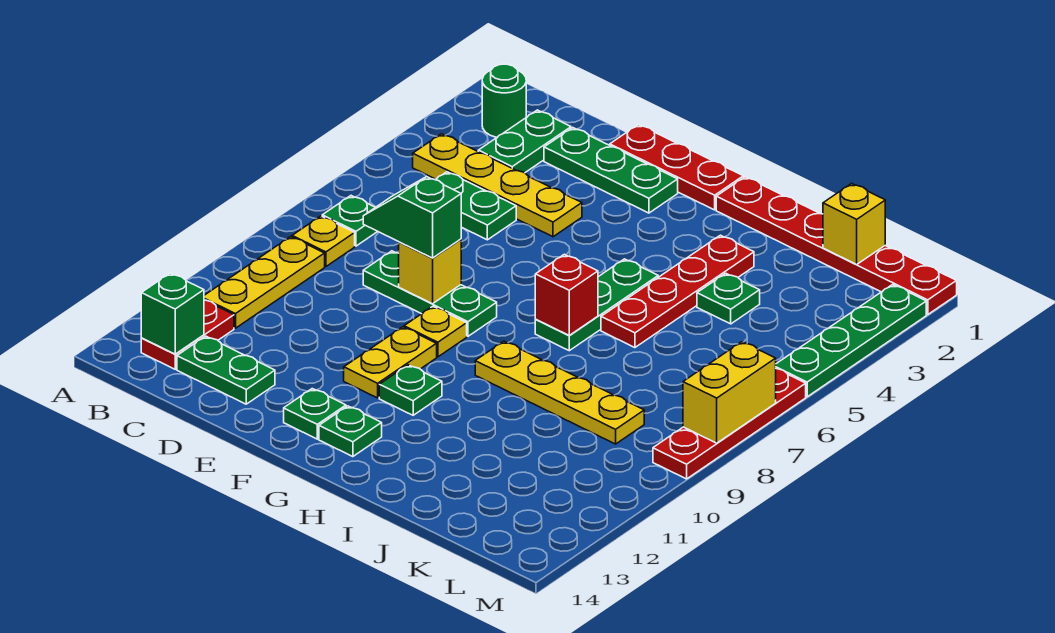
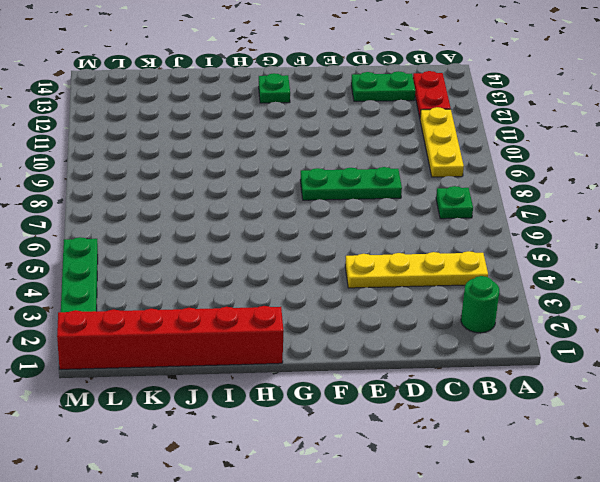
red brick H1:M1 level 1 -> red plate H1:M1 level 1
none -> yellow plate B8 level 1
none -> green plate C2:C3 level 1
none -> green plate C5:D5 level 1
none -> green plate D2:F2 level 1

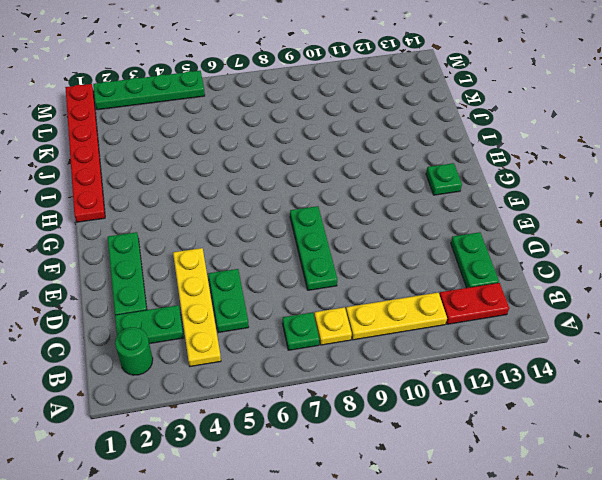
none -> red plate E1:G1 level 1
none -> yellow plate F9 level 1
none -> yellow plate F10:F11 level 1
none -> green plate F13 level 1

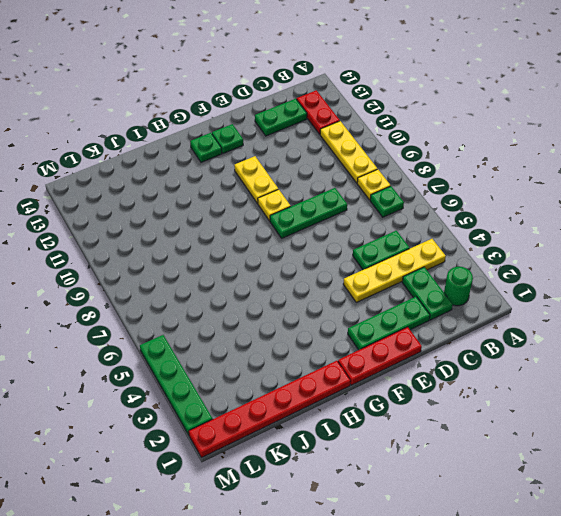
none -> green plate G11 level 1
none -> green plate H5:H7 level 1
none -> yellow plate H9:K9 level 1
none -> red plate I3:I6 level 1

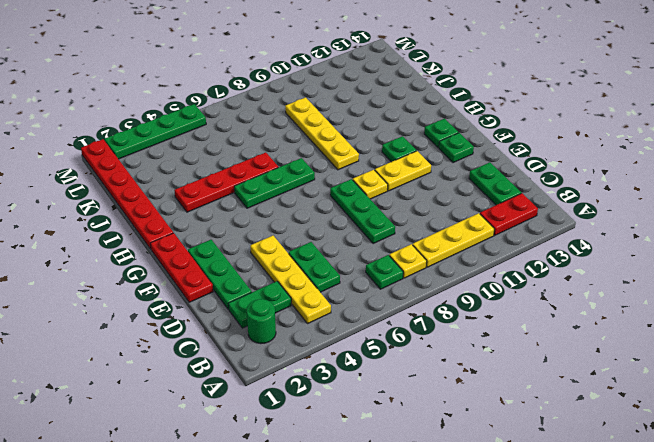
none -> green plate J4 level 1
none -> red plate M6:M9 level 1
none -> green brick B13 level 2
none -> yellow brick E8 level 2

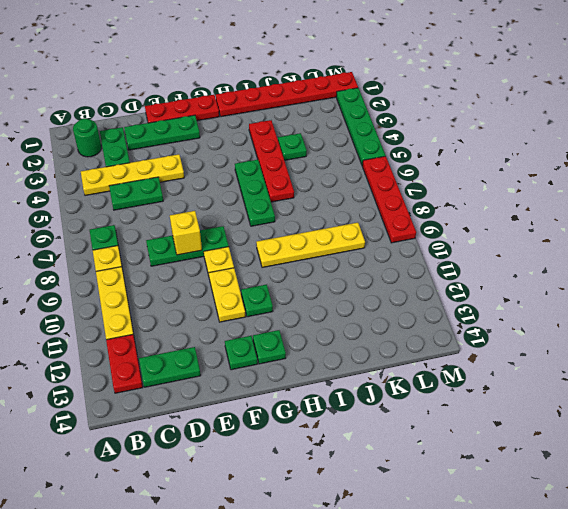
none -> green brick B13 level 2
none -> red brick H7 level 2
none -> yellow brick K1 level 2
none -> yellow brick M7:M8 level 2

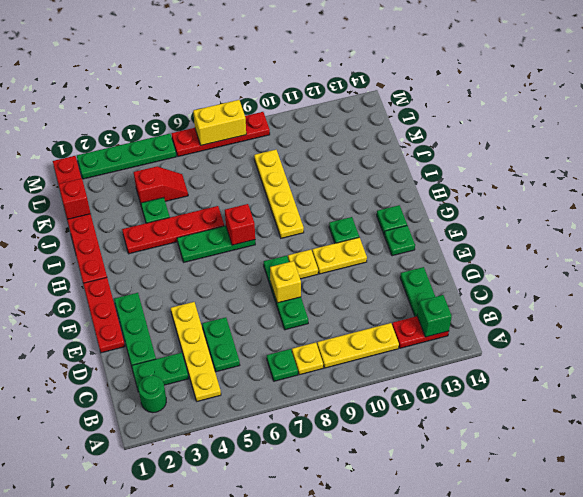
red brick K1 level 2 -> yellow brick K1 level 2
red slope K4:K5 level 1 top 4 -> none
none -> green slope D8:E8 level 3 top E

